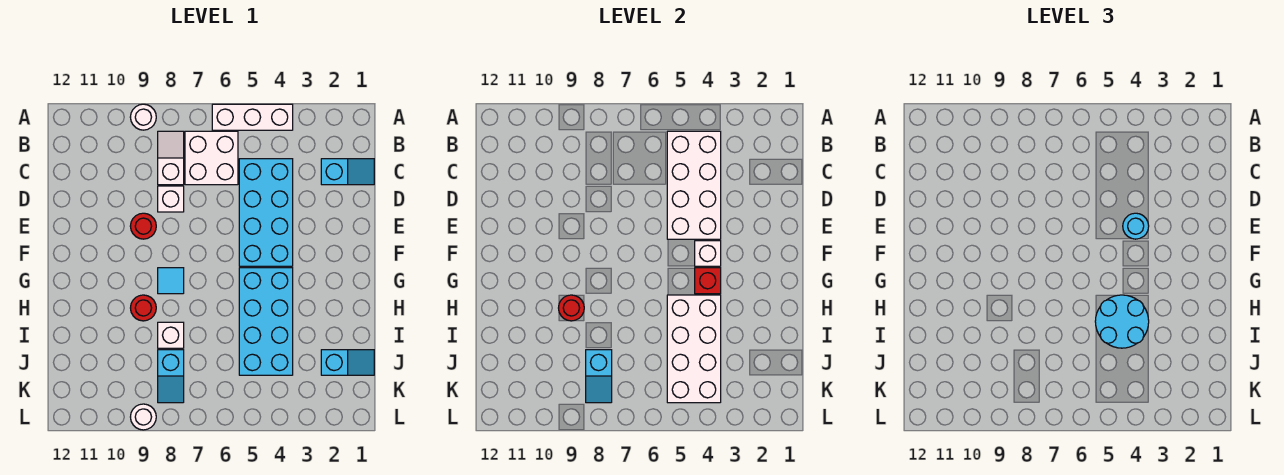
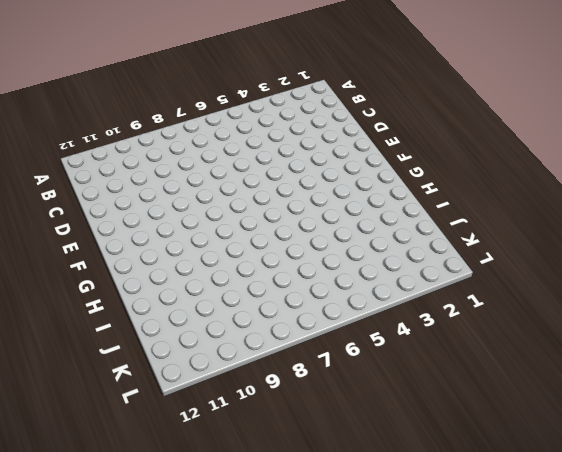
none -> white brick A4:A6 level 1
none -> white round brick A9 level 1
none -> white brick B6:C7 level 1

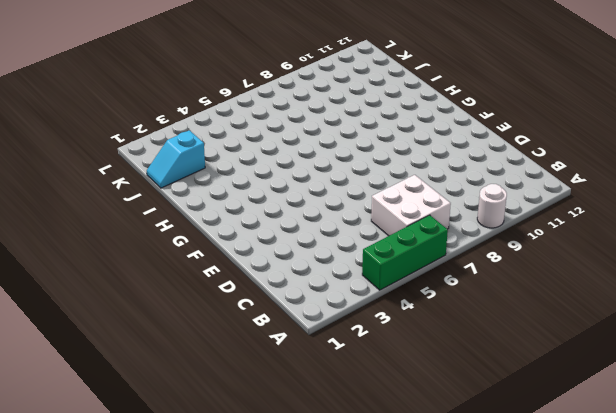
green brick A4:A6 level 1 -> white brick A4:A6 level 1
none -> white slope B8:C8 level 1 top C
none -> cyan slope C1:C2 level 1 top 2
none -> cyan brick C4:F5 level 1

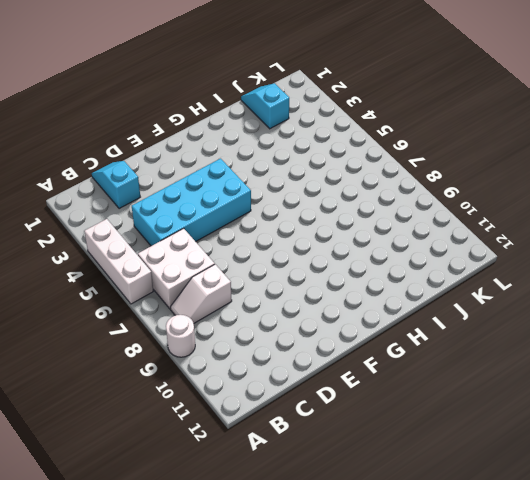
none -> white brick D8 level 1
none -> red round brick E9 level 1
none -> cyan brick G4:J5 level 1

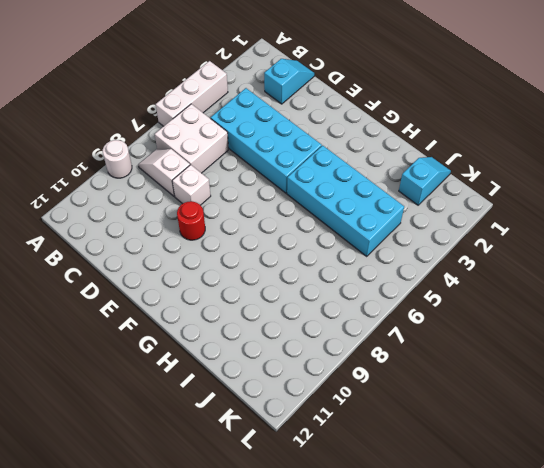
none -> cyan tile G8 level 1
none -> red round brick H9 level 1
none -> white brick I8 level 1

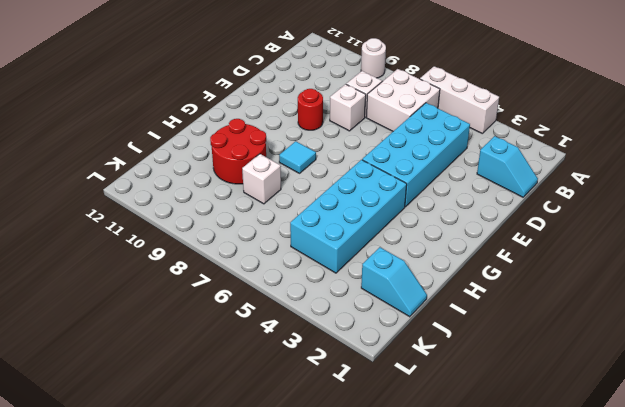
red round brick H9:I10 level 1 -> red round brick H9 level 1
none -> cyan slope J8:K8 level 1 top J
none -> white round brick L9 level 1
none -> white brick B4:E5 level 2

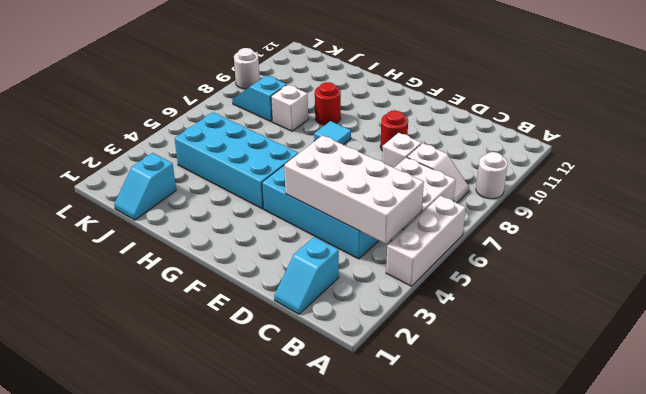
none -> white brick F4 level 2
none -> red brick G4 level 2
none -> white brick H4:K5 level 2

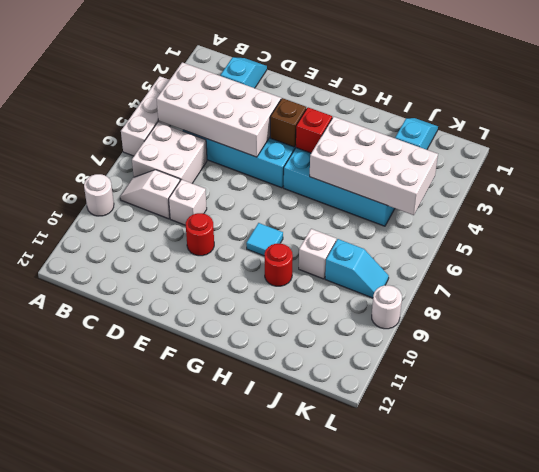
brown brick F4 level 2 -> white brick F4 level 2
none -> red round brick H9 level 2
none -> cyan slope J8:K8 level 2 top J
none -> cyan round brick E4 level 3

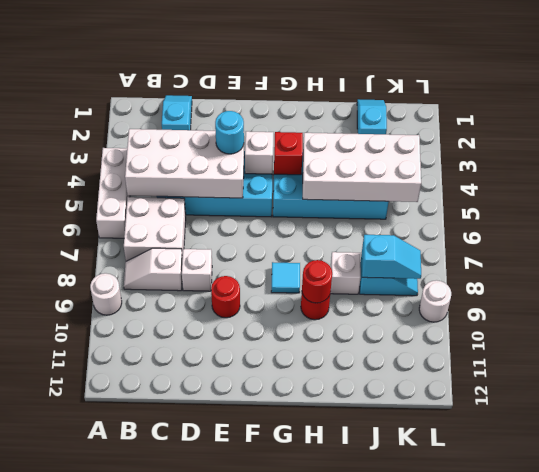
none -> cyan round brick H4:I5 level 3

